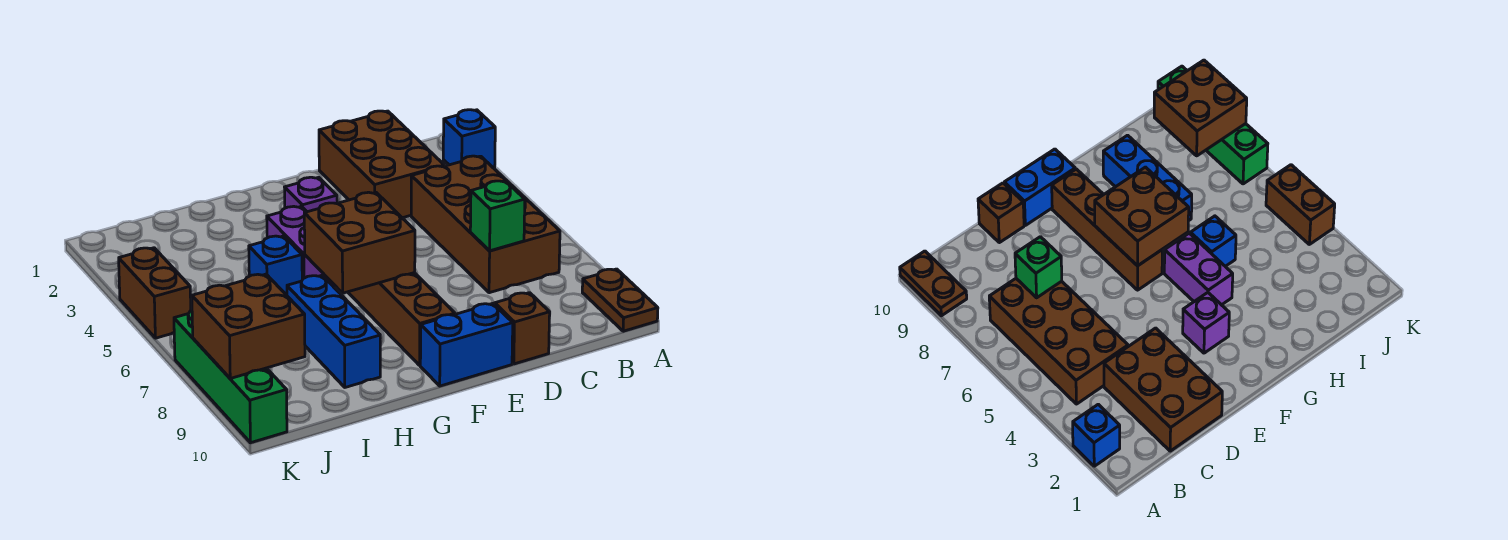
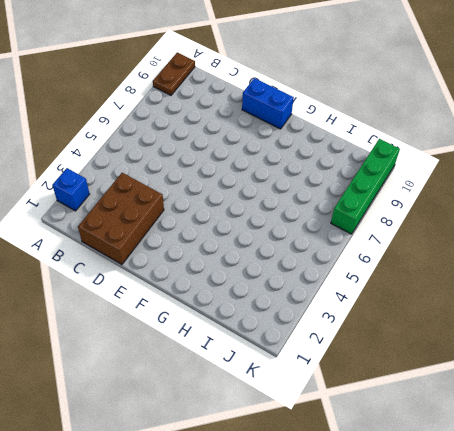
none -> brown brick B4:C7 level 1
none -> brown brick D10 level 1
none -> purple brick F3 level 1

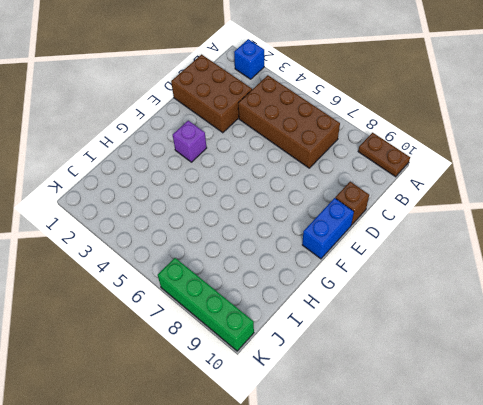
none -> brown brick F6:F9 level 1
none -> purple brick G4:G5 level 1
none -> blue brick H5 level 1

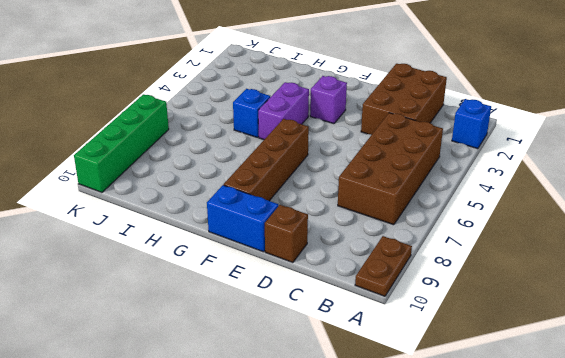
none -> blue brick H7:H9 level 1
none -> brown brick K4:K5 level 1
none -> green brick C7 level 2

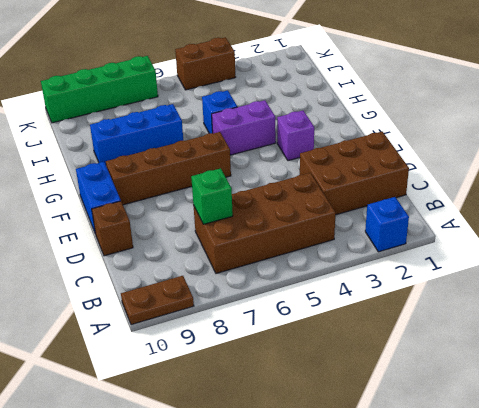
none -> brown brick F6:G7 level 2
none -> brown brick J8:K9 level 2

